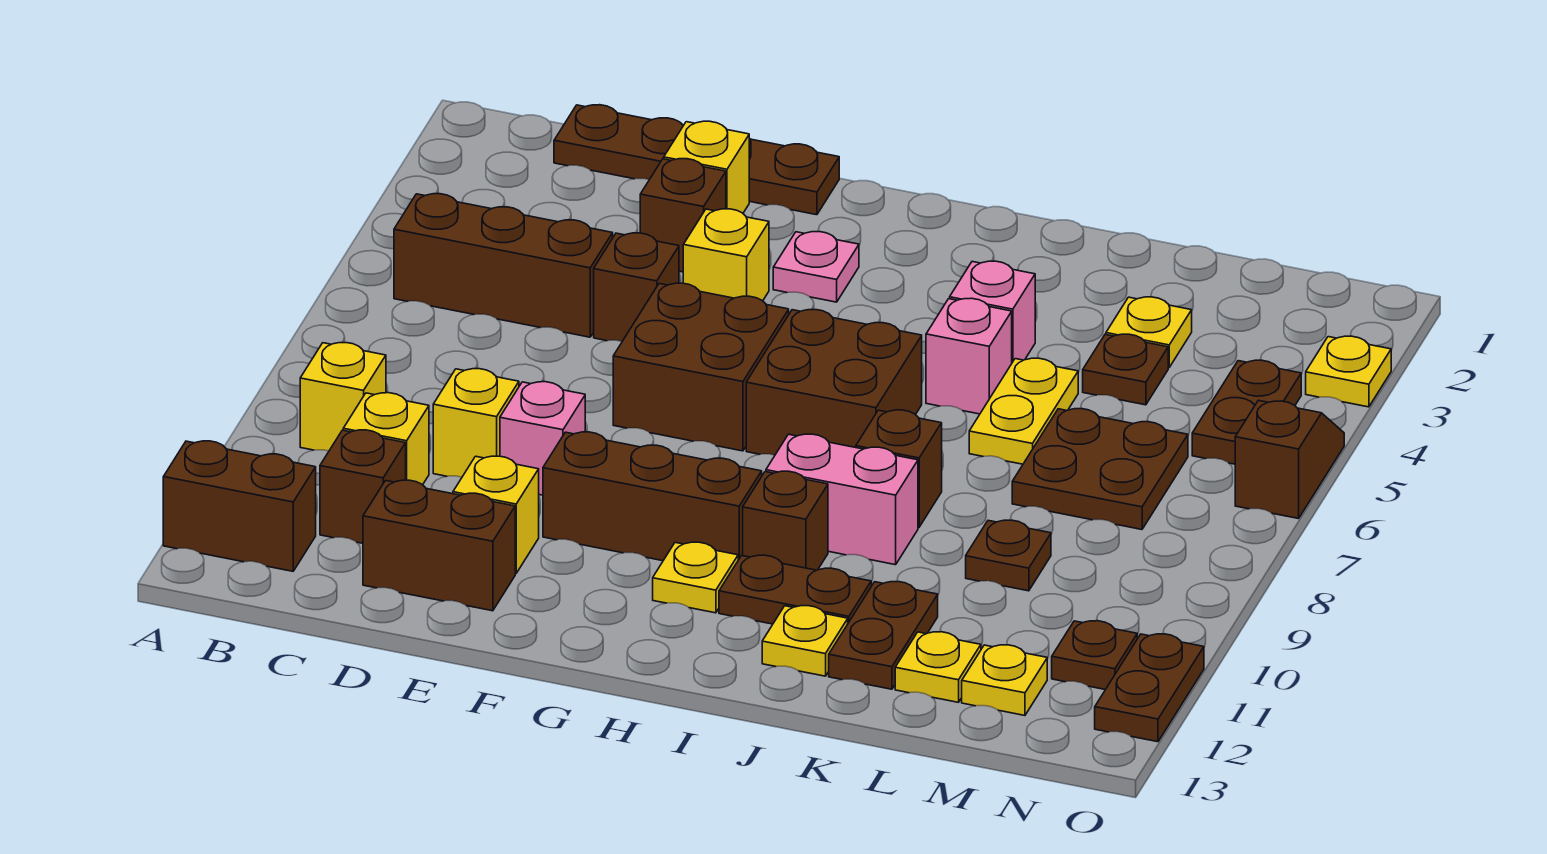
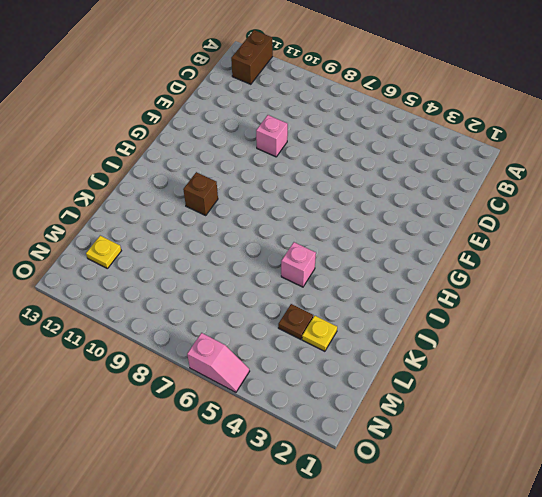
pink slope O5:O6 level 1 top 6 -> brown slope O5:O6 level 1 top 6
none -> brown brick B5:D5 level 1
none -> yellow brick B9 level 1
none -> brown plate C1:F1 level 1
none -> yellow brick C10 level 1

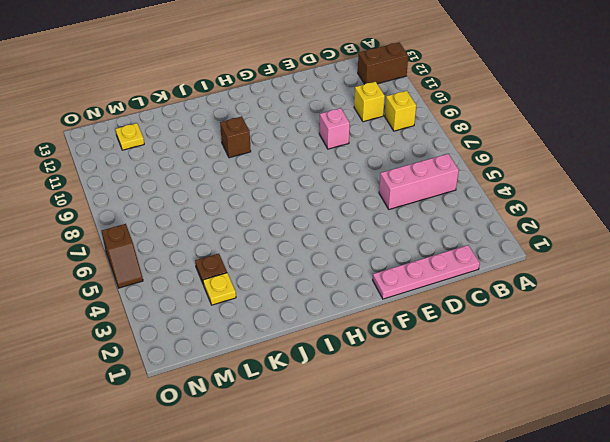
pink brick B5:D5 level 1 -> brown brick B5:D5 level 1
pink plate C1:F1 level 1 -> brown plate C1:F1 level 1
none -> brown brick C11 level 1
none -> yellow brick D9 level 1
none -> brown brick D12:E12 level 1
none -> yellow brick E2 level 1

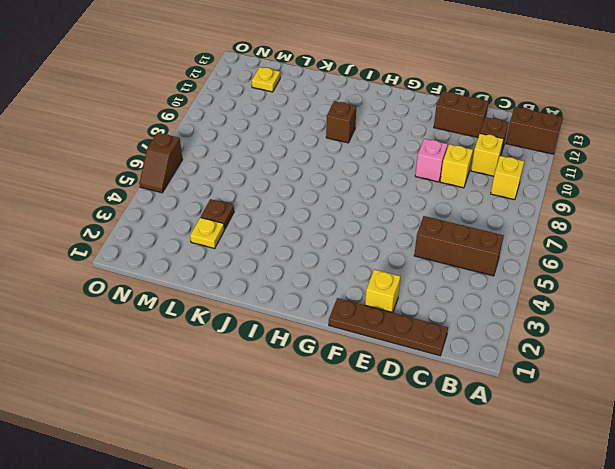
none -> brown brick E3 level 1
none -> brown brick E5 level 1
none -> yellow brick E11 level 1
none -> yellow brick F4 level 1

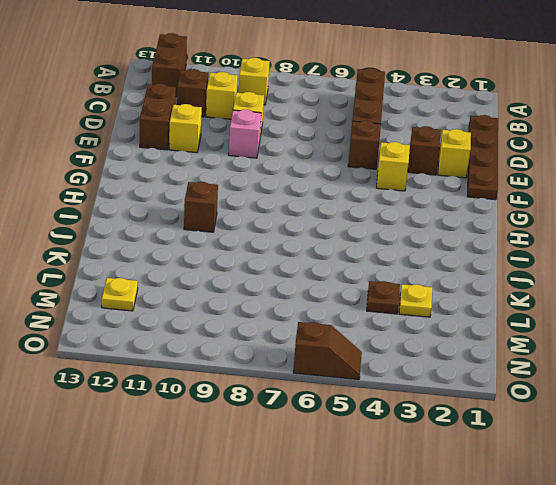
none -> brown brick F6:G7 level 1
none -> brown brick F10:H10 level 1
none -> pink plate G3 level 1
none -> brown brick H6:I7 level 1

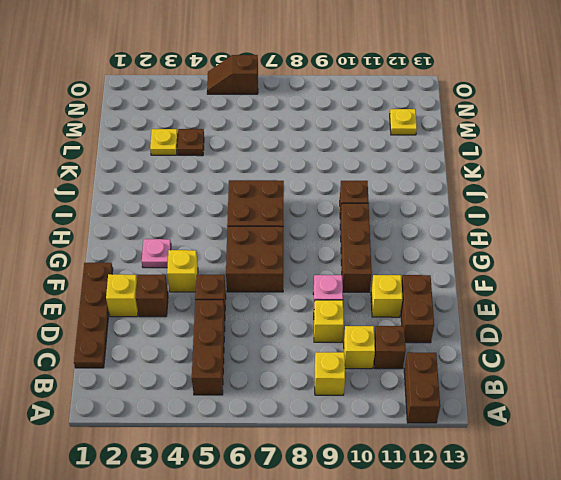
none -> yellow plate H11 level 1
none -> pink brick I9:J9 level 1
none -> brown plate I11:J11 level 1
none -> pink brick J4 level 1

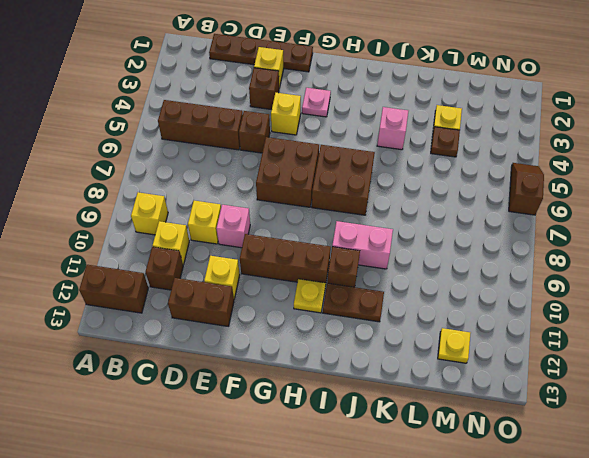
none -> pink brick J5 level 1
none -> brown brick J8 level 1
none -> yellow plate J12 level 1
none -> yellow plate K5:K6 level 1

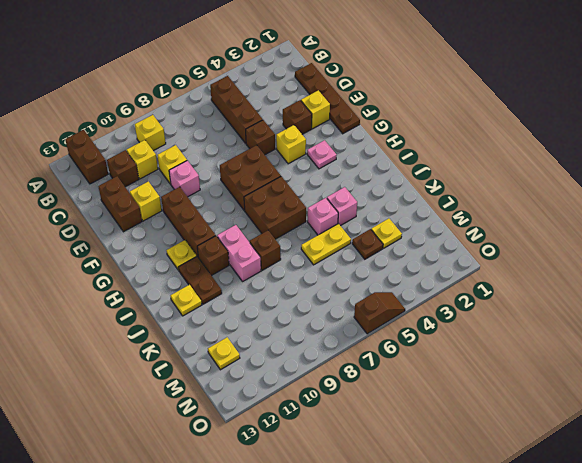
none -> brown plate K11:K12 level 1
none -> brown plate L6:M7 level 1
none -> brown plate L9 level 1
none -> yellow plate L12 level 1

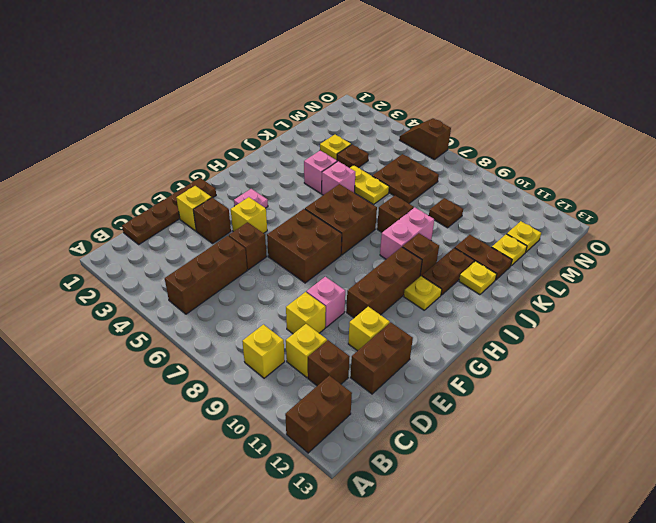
none -> brown plate N4:N5 level 1
none -> brown plate N11 level 1
none -> yellow plate O3 level 1
none -> brown plate O11:O12 level 1

